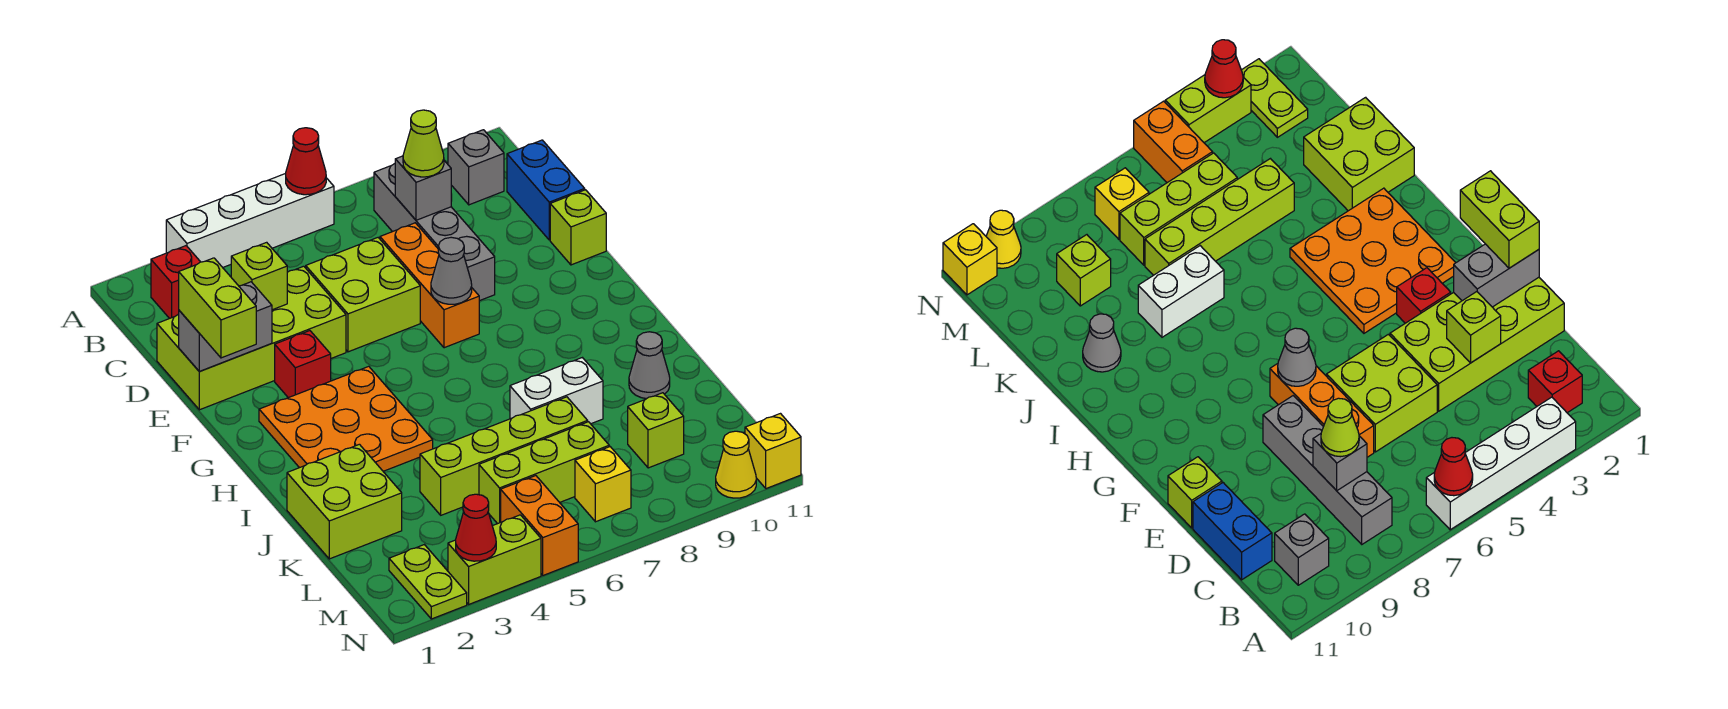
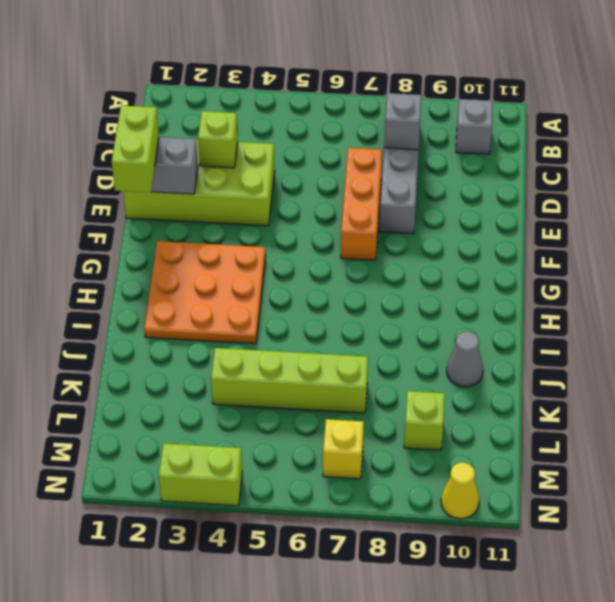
none -> white brick A3:A6 level 1
none -> red brick B2 level 1
none -> blue brick C11:D11 level 1
none -> lime brick D5:E6 level 1

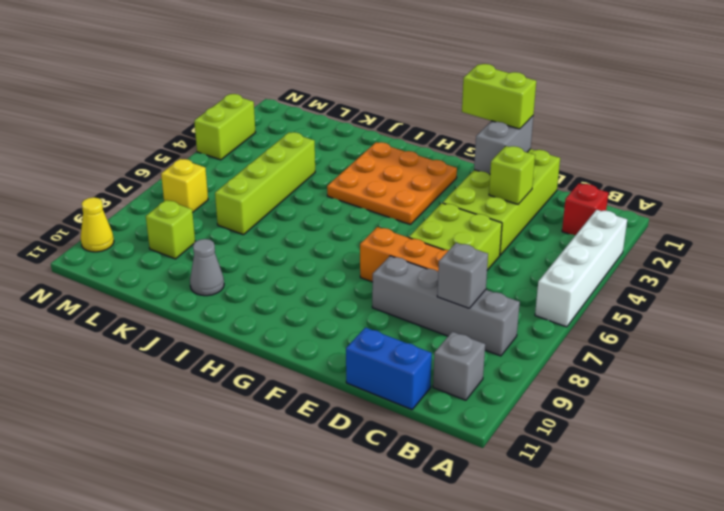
none -> lime brick E11 level 1
none -> red brick F3 level 1
none -> lime brick J1:K2 level 1
none -> white brick J7:J8 level 1

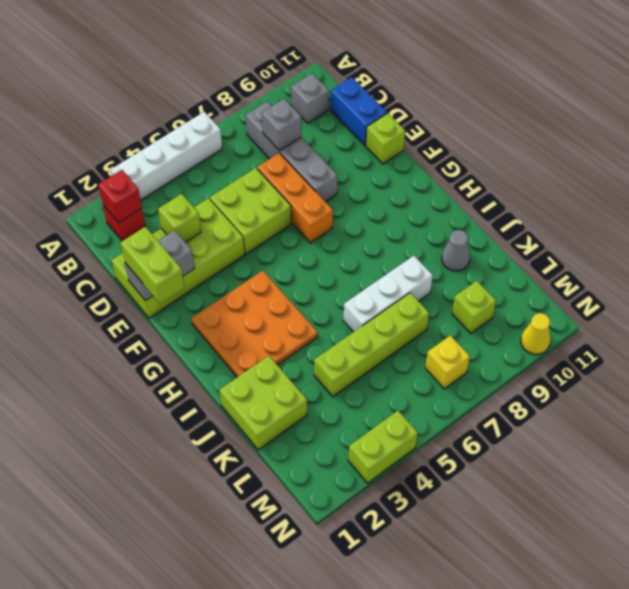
red brick B2 level 2 -> red brick F3 level 1
white brick J6:J8 level 1 -> white brick J7:J8 level 1
none -> lime brick L5:L7 level 1
none -> lime plate M2:N2 level 1
none -> orange brick M5:N5 level 1
none -> yellow brick N11 level 1

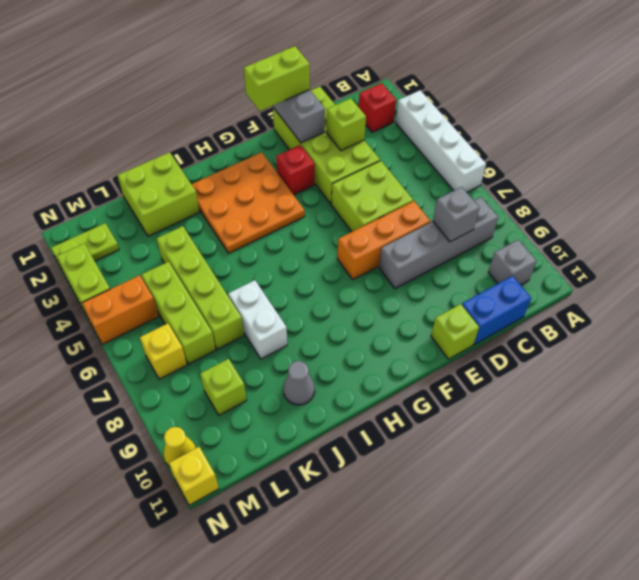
none -> red cone A6 level 2
none -> grey cone F7 level 2
none -> red cone N3 level 2
none -> lime cone C8 level 3

